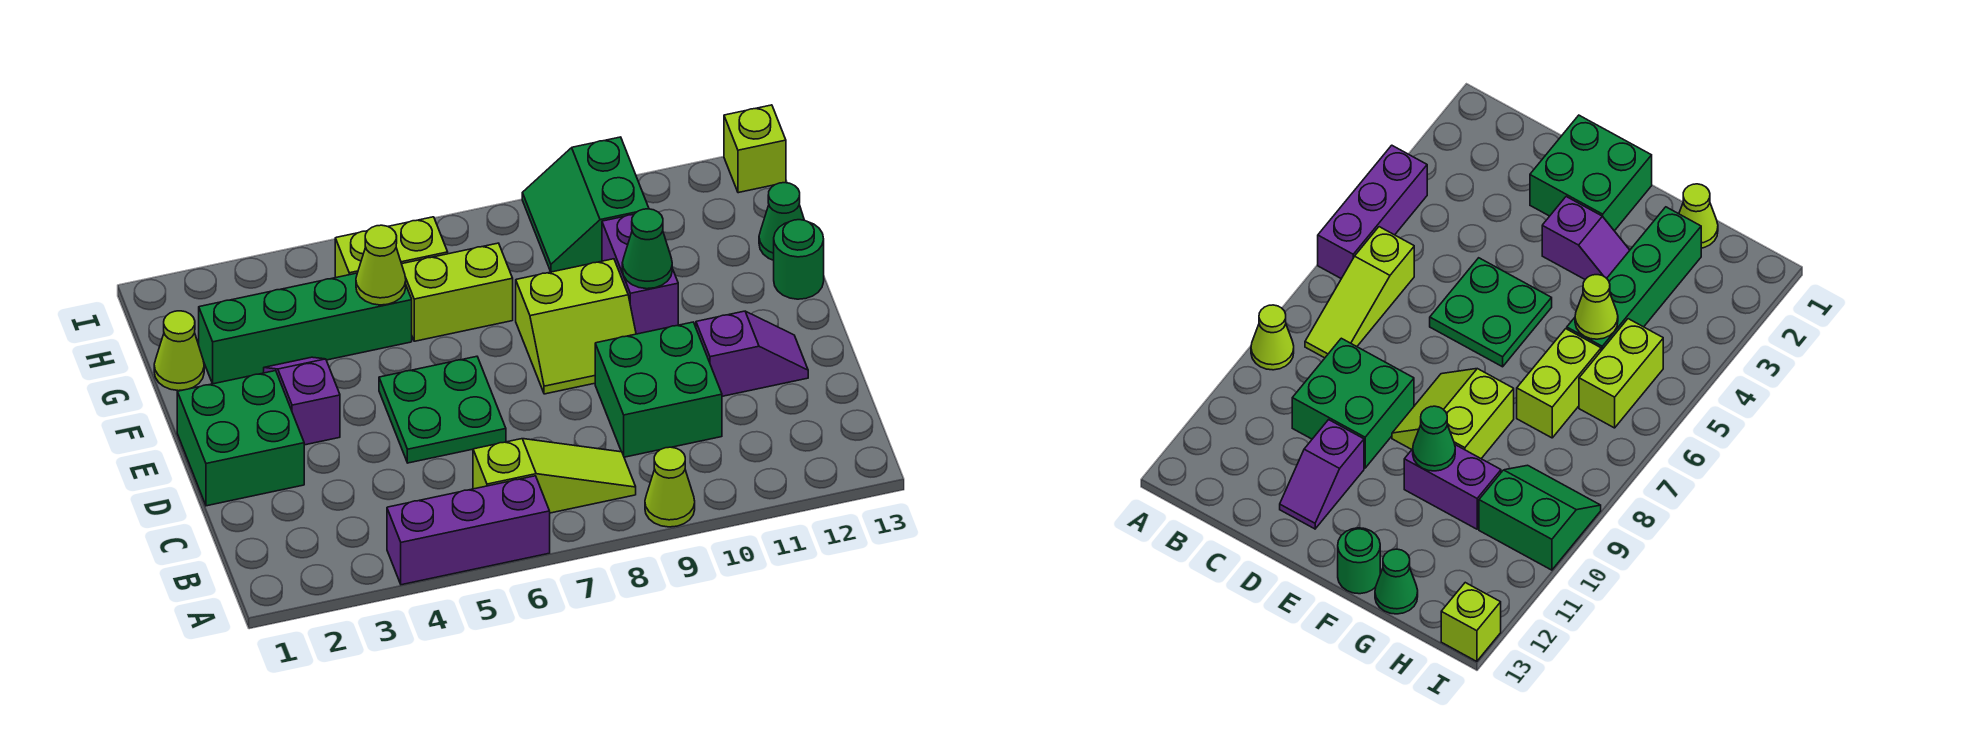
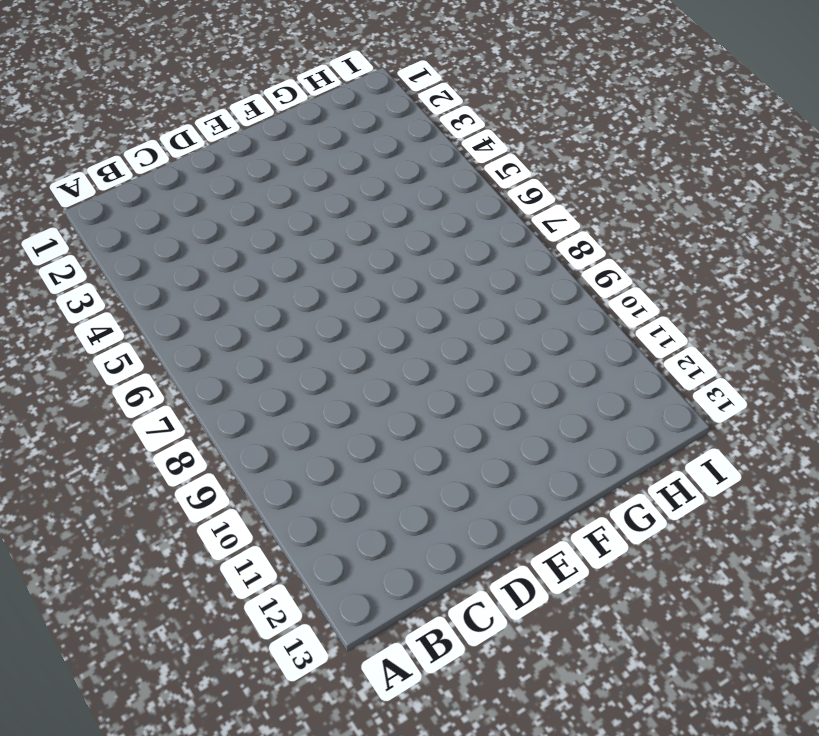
none -> purple brick A4:A6 level 1
none -> lime cone A9 level 1
none -> lime slope B6:B8 level 1 top 6

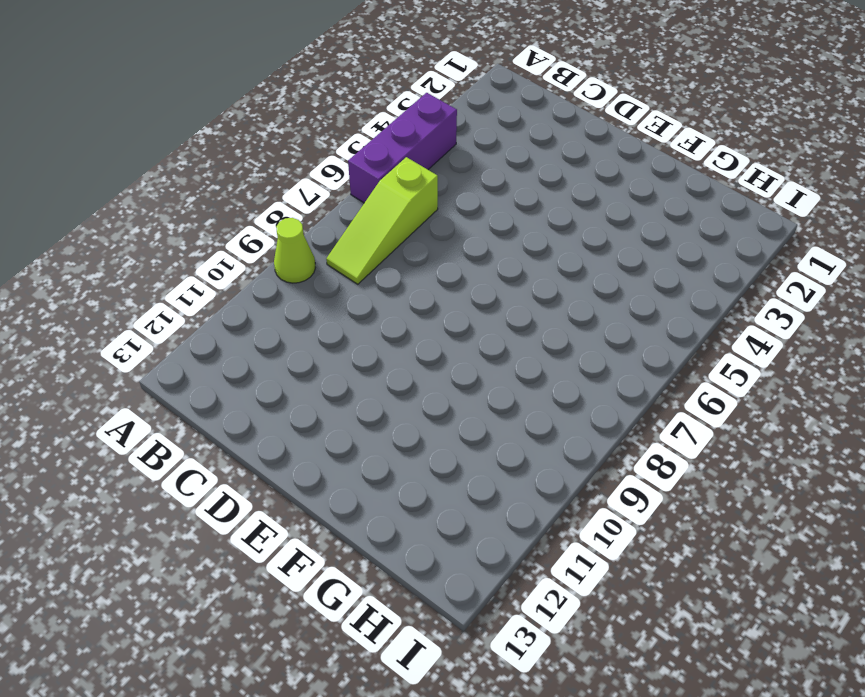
none -> green brick C9:D10 level 1
none -> green brick D1:E2 level 1
none -> green plate D5:E6 level 1

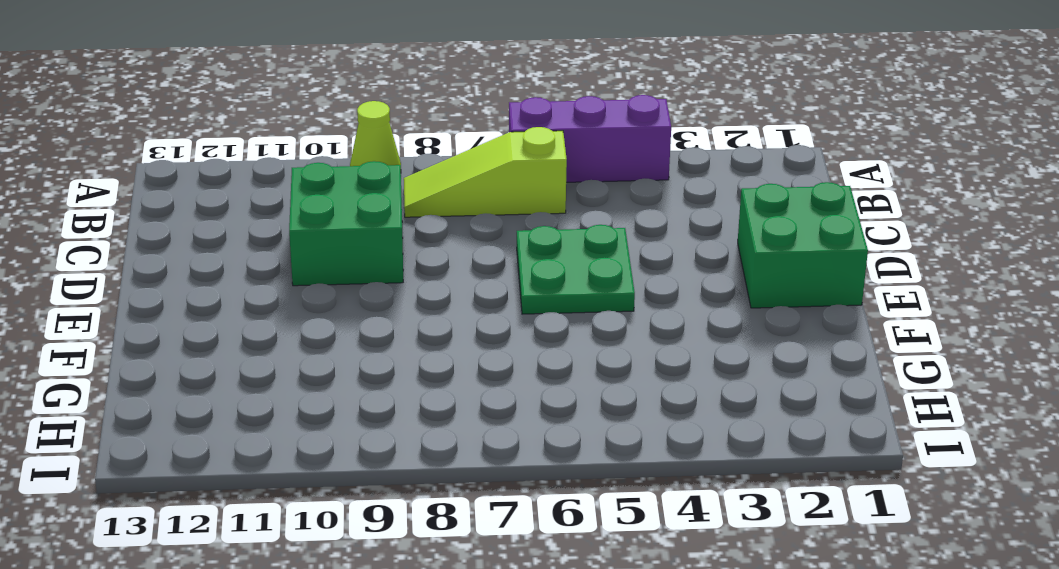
none -> purple slope D11:D12 level 1 top 11
none -> purple slope E3:F3 level 1 top E
none -> lime slope E8:F9 level 1 top F

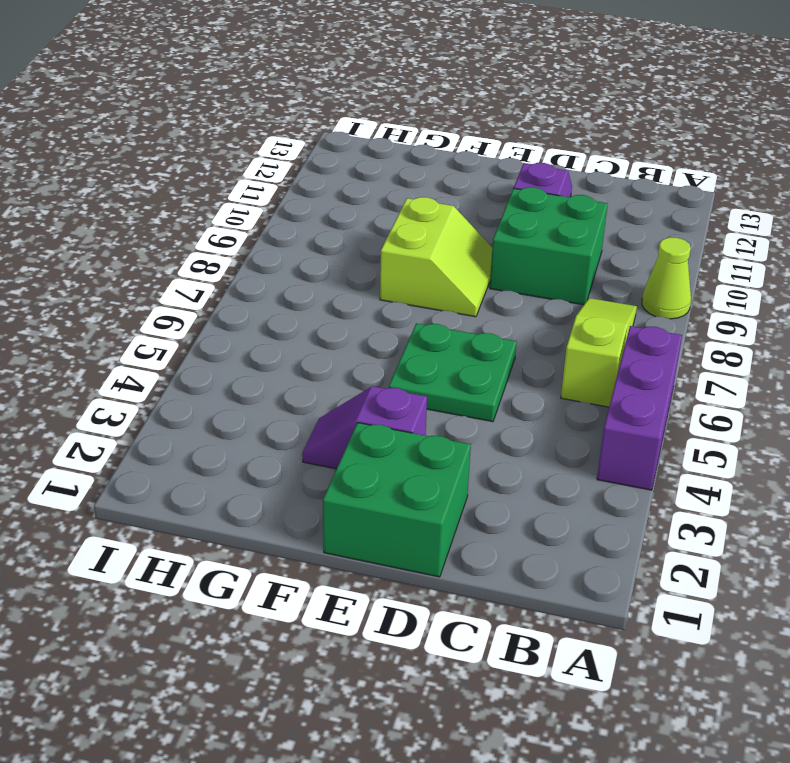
none -> purple brick F10:G10 level 1
none -> green round brick F13 level 1
none -> lime cone G1 level 1

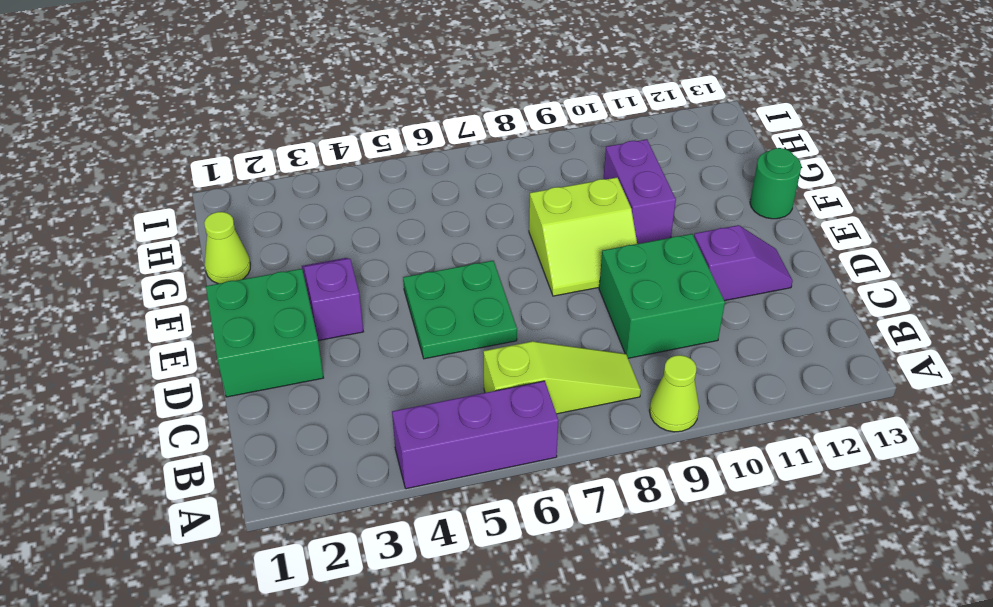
none -> green brick G2:G5 level 1
none -> lime brick G6:G7 level 1
none -> green cone G13 level 1

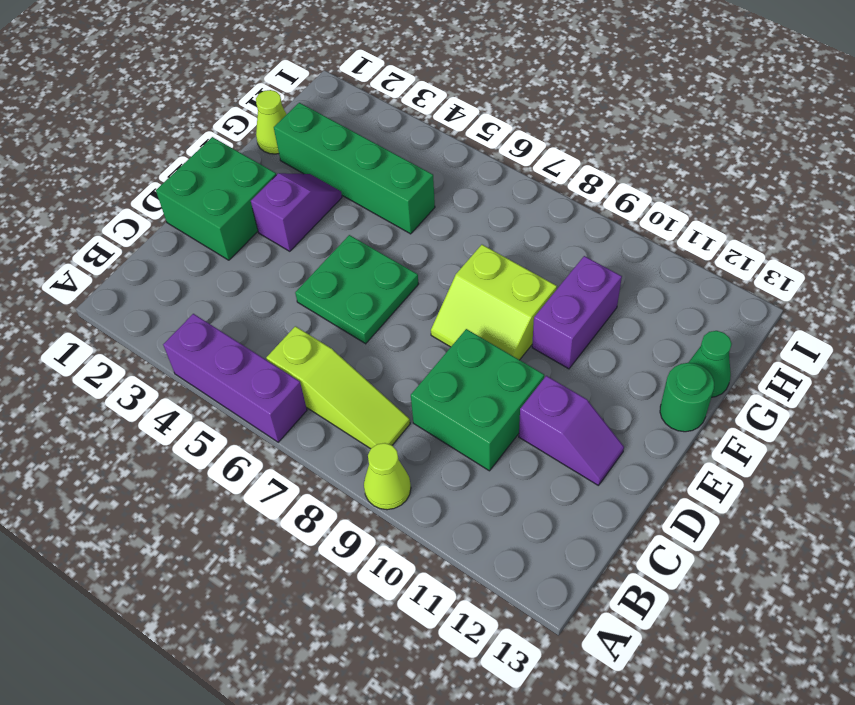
none -> lime brick G6:G7 level 1
none -> lime brick H5:H6 level 1
none -> green slope H9:I10 level 1 top 10

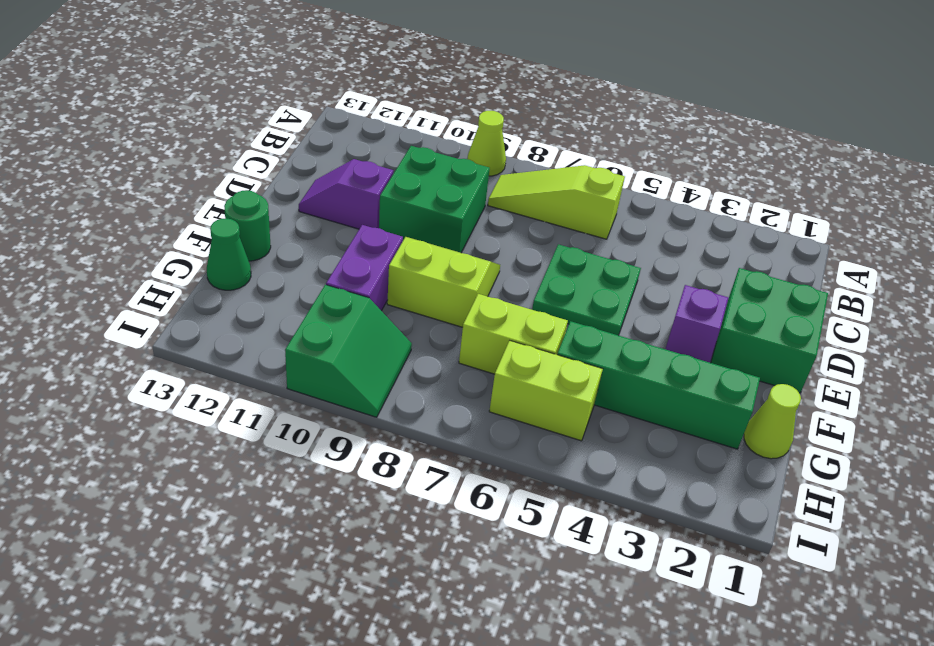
none -> purple brick A4:A6 level 1
none -> lime brick I13 level 1
none -> green cone F10 level 2

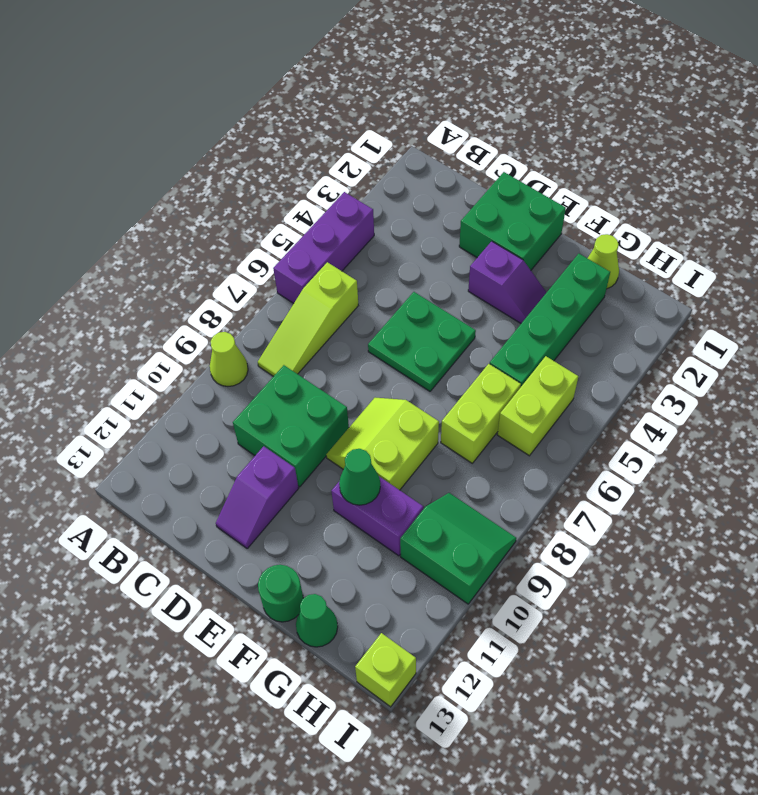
none -> lime cone G5 level 2

